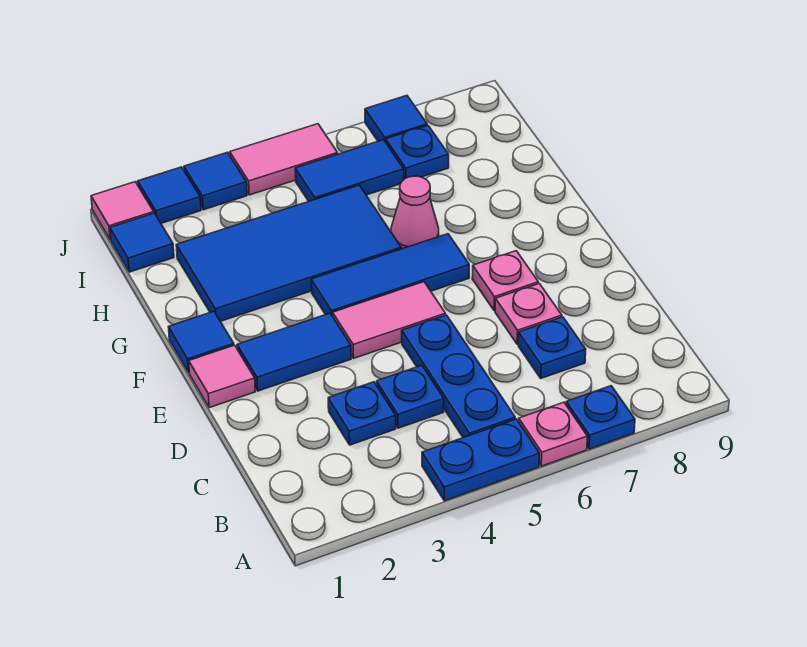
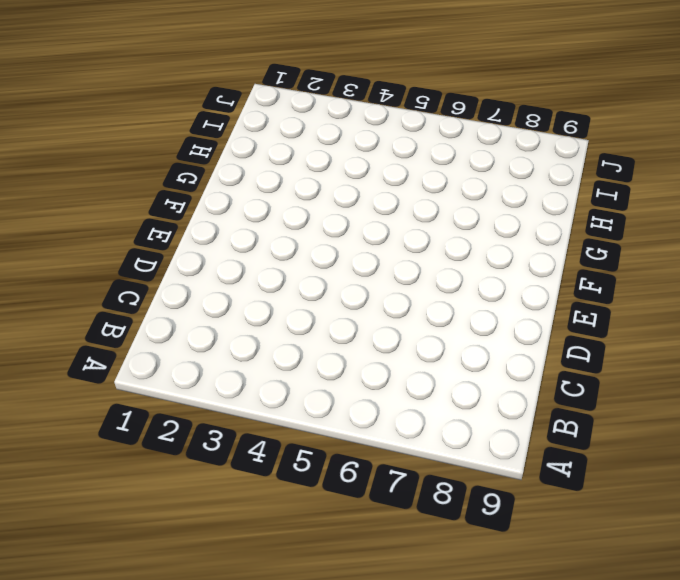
none -> blue plate A4:A5 level 1
none -> pink plate A6 level 1
none -> blue plate A7 level 1

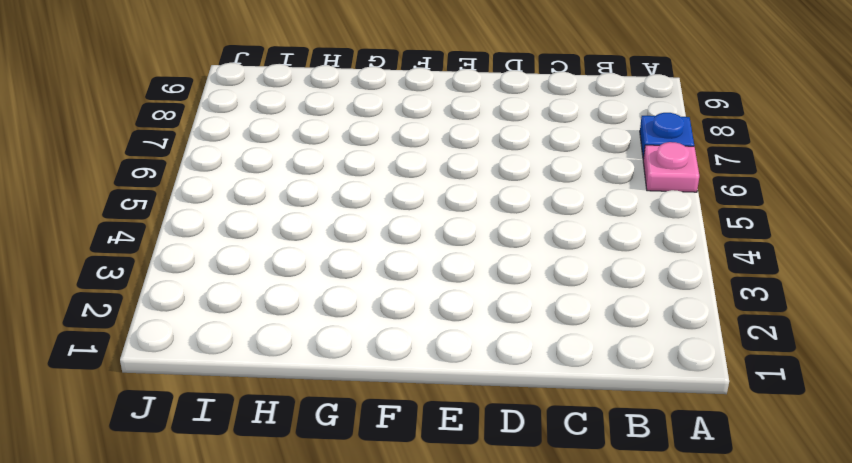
none -> blue plate A4:A5 level 1
none -> blue plate B5:D5 level 1
none -> blue plate C3 level 1

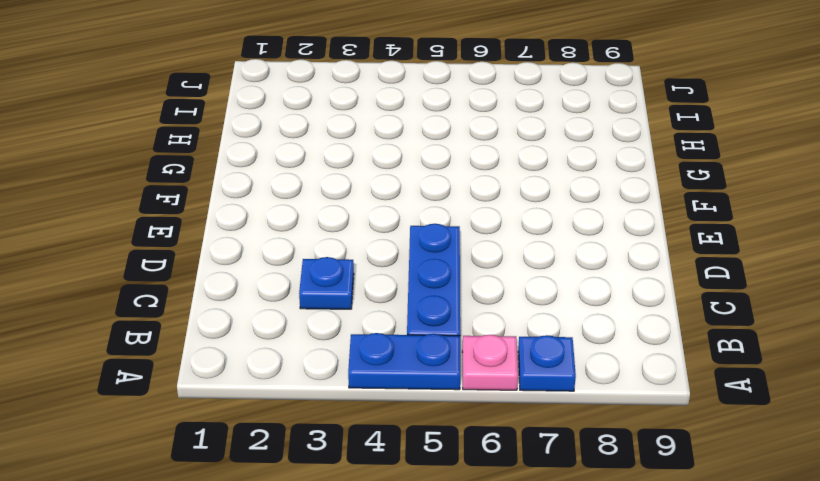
none -> blue plate C4 level 1
none -> blue plate C7 level 1
none -> pink plate D7 level 1

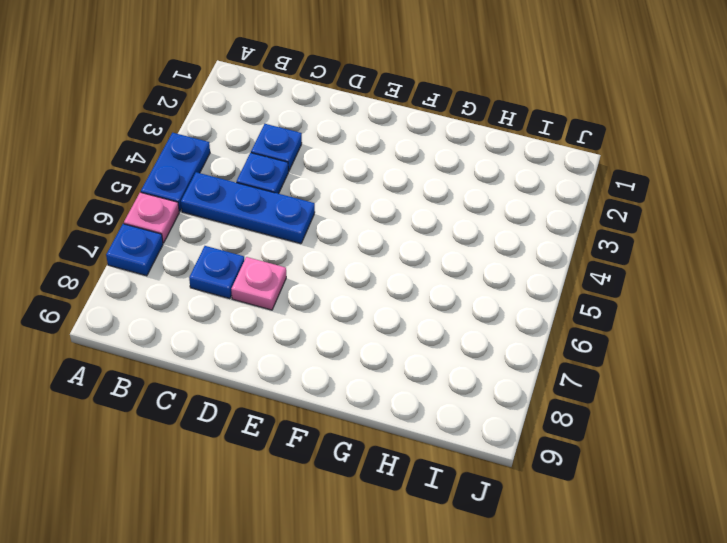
none -> pink tile E1 level 1
none -> blue tile E2:E3 level 1
none -> pink tile E4:E5 level 1

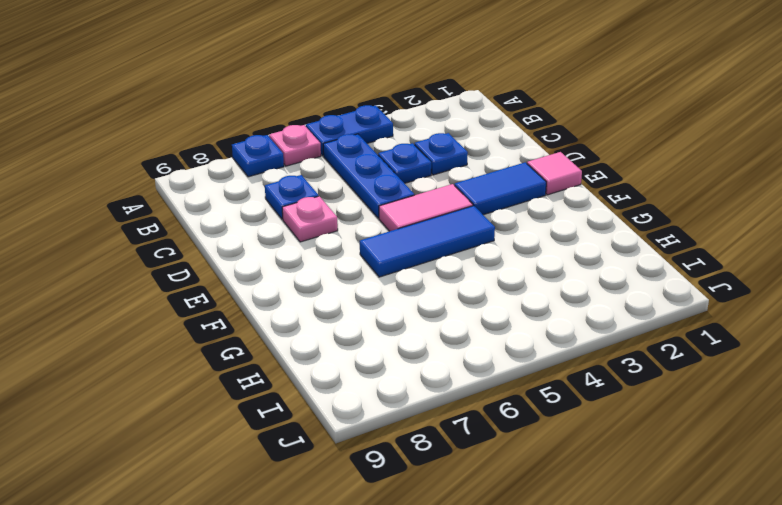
none -> pink plate E7 level 1
none -> blue tile F1 level 1
none -> blue tile G2:H5 level 1

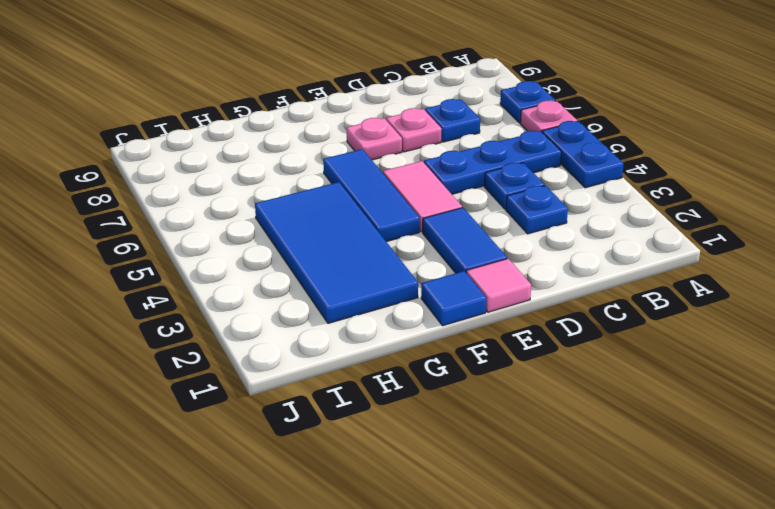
none -> pink cone G6 level 1
none -> blue tile I1 level 1
none -> blue tile I5:I6 level 1

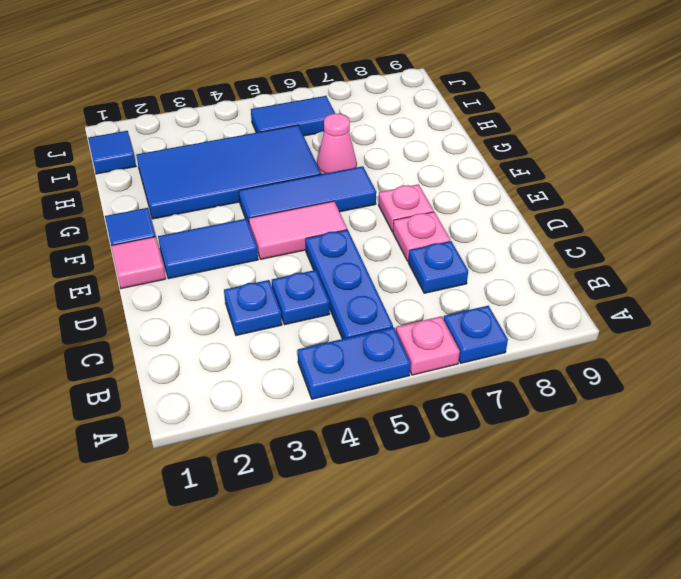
none -> blue plate I7 level 1
none -> pink tile J1 level 1
none -> blue tile J2 level 1

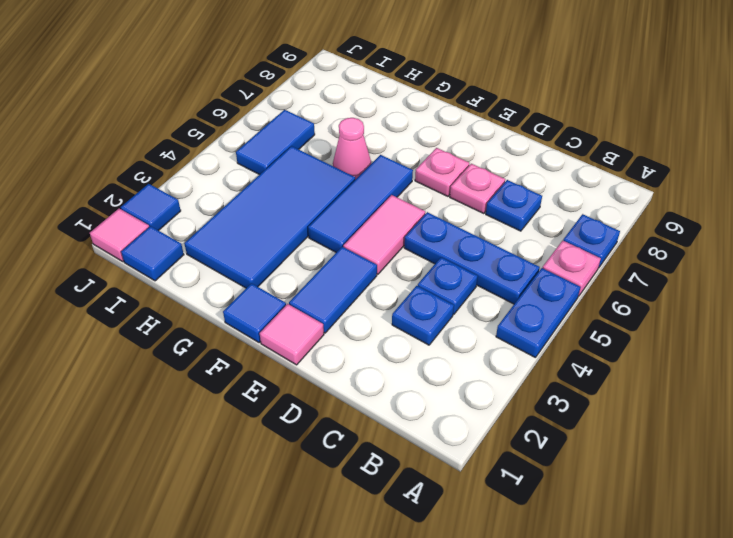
none -> blue plate I7 level 1
none -> blue tile J3 level 1
none -> pink tile J4:J5 level 1

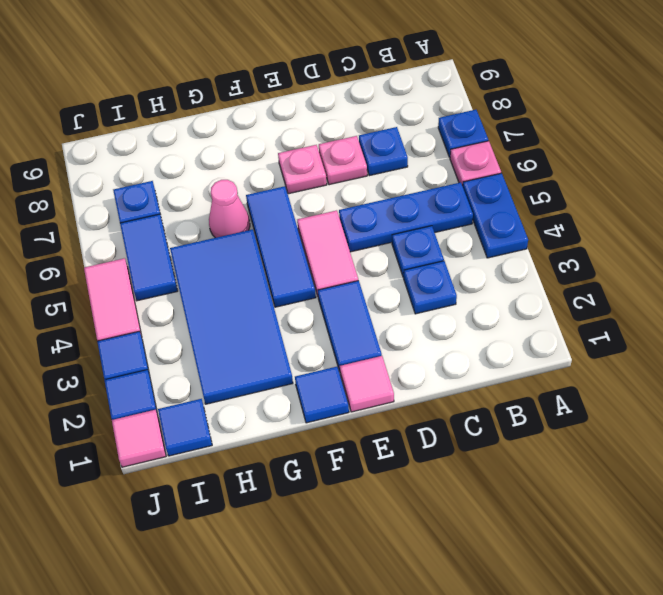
none -> blue tile J7 level 1

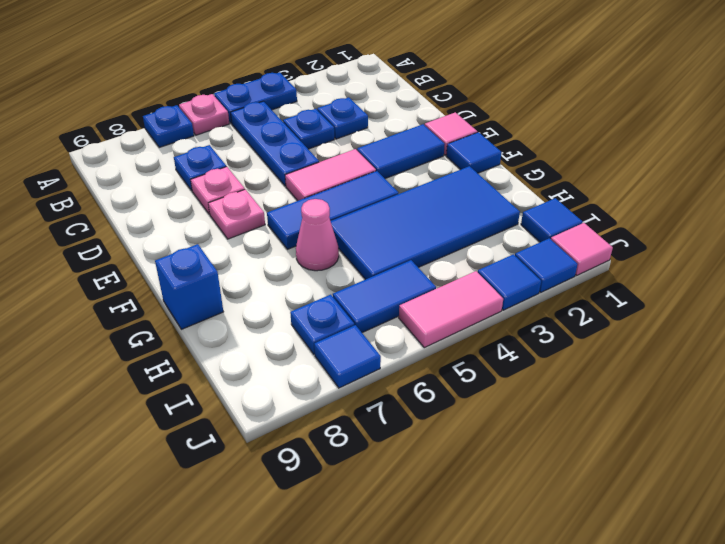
blue brick G9 level 1 -> none

